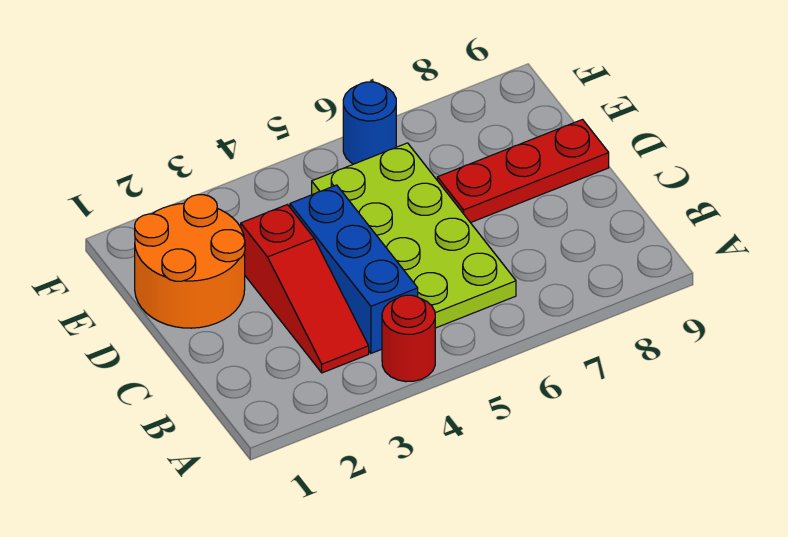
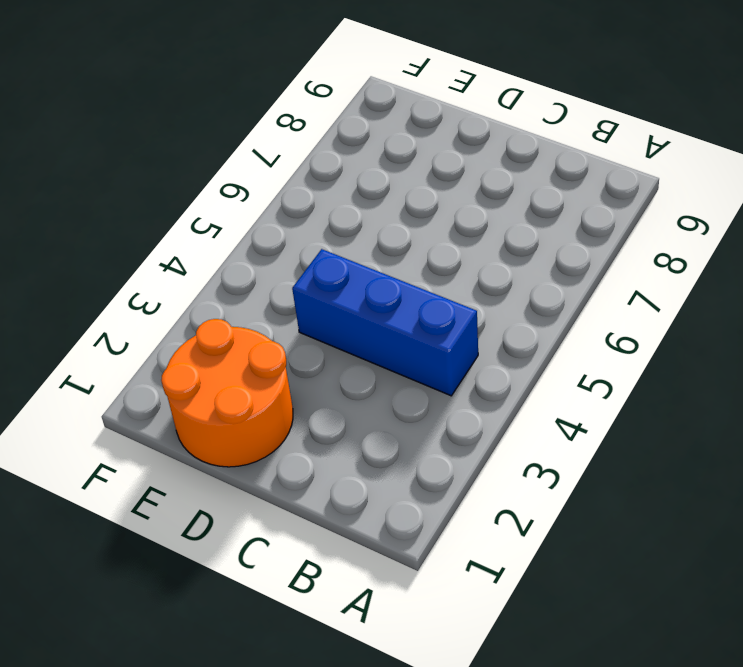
none -> red round brick A4 level 1
none -> red slope B3:D3 level 1 top D

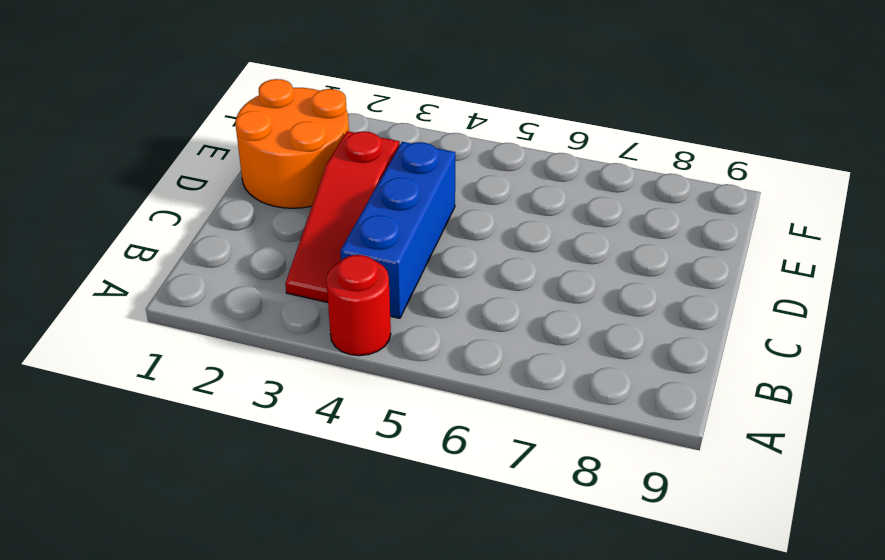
none -> lime plate B5:E6 level 1
none -> red plate D7:D9 level 1

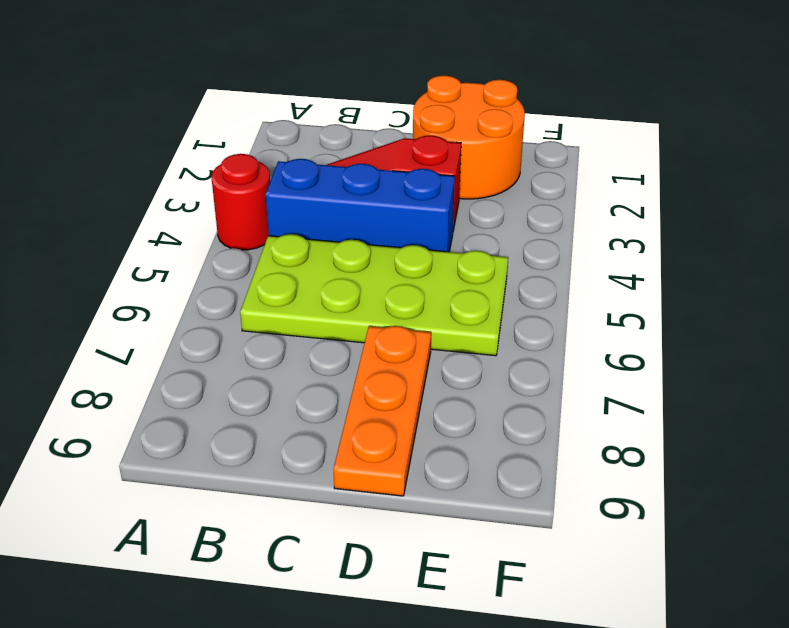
orange plate D7:D9 level 1 -> red plate D7:D9 level 1
none -> blue round brick F6 level 1

